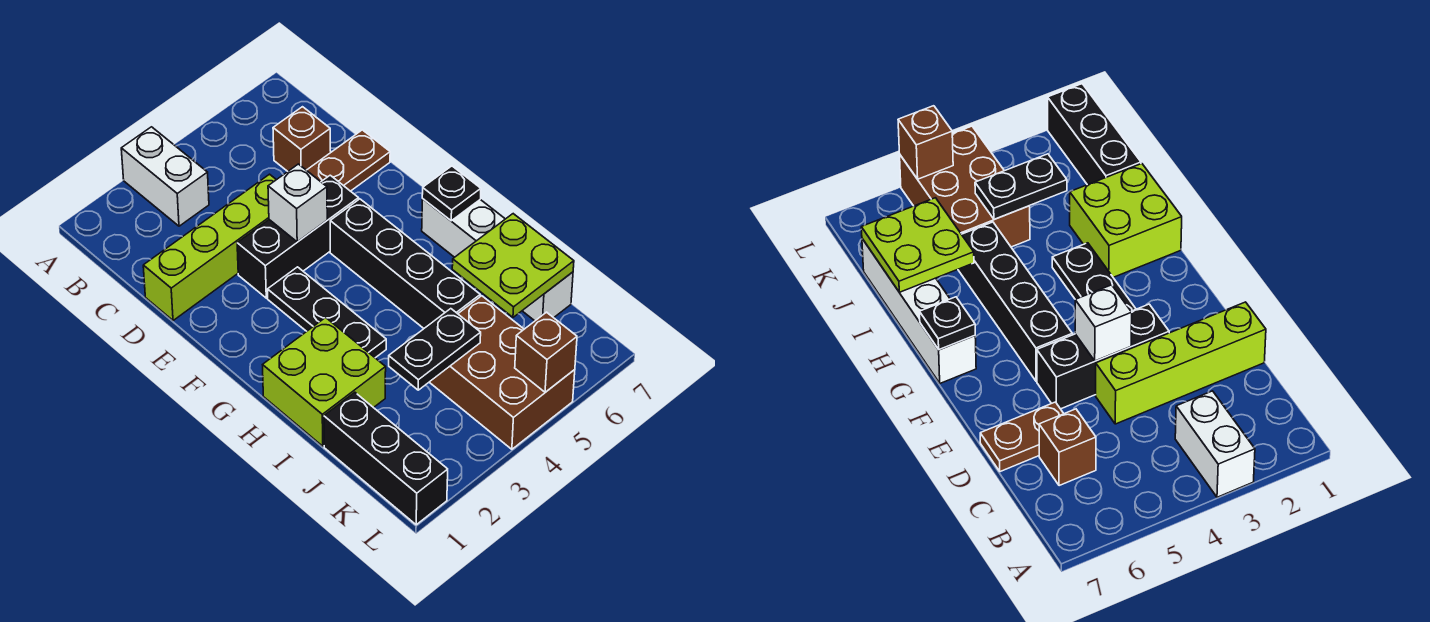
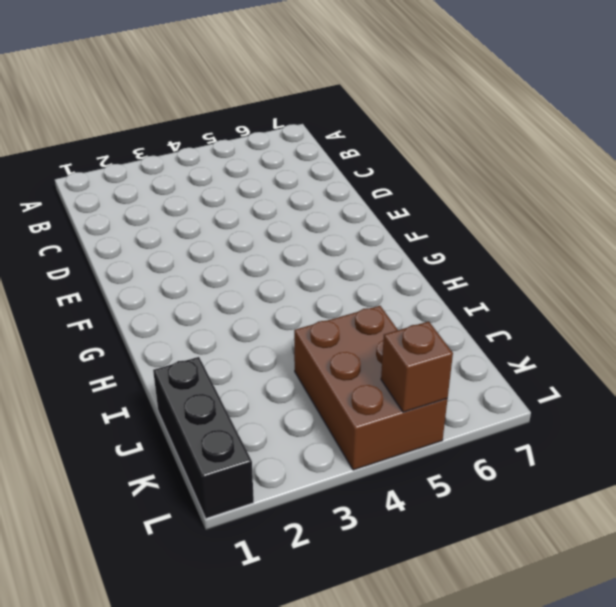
none -> white brick A3:B3 level 1
none -> brown brick C6 level 1
none -> lime brick D1:D4 level 1

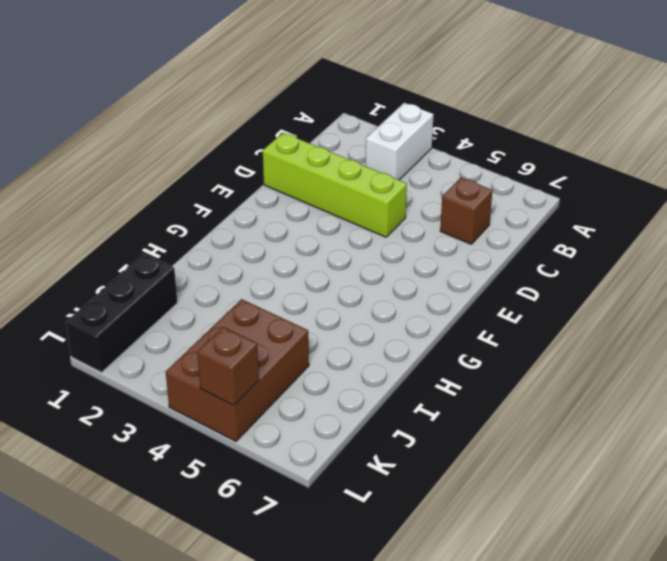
none -> brown plate D6:D7 level 1
none -> black brick E3:E5 level 1
none -> black plate F3:H3 level 1

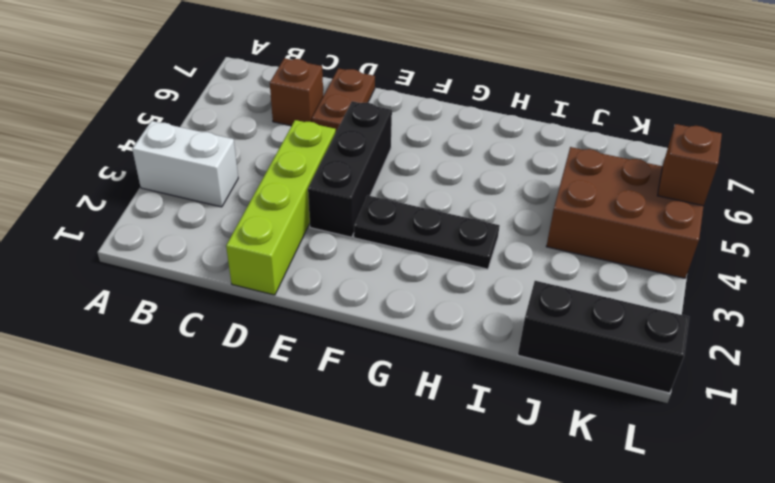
none -> black brick F5:I5 level 1
none -> white brick G7:J7 level 1
none -> lime brick H1:I2 level 1

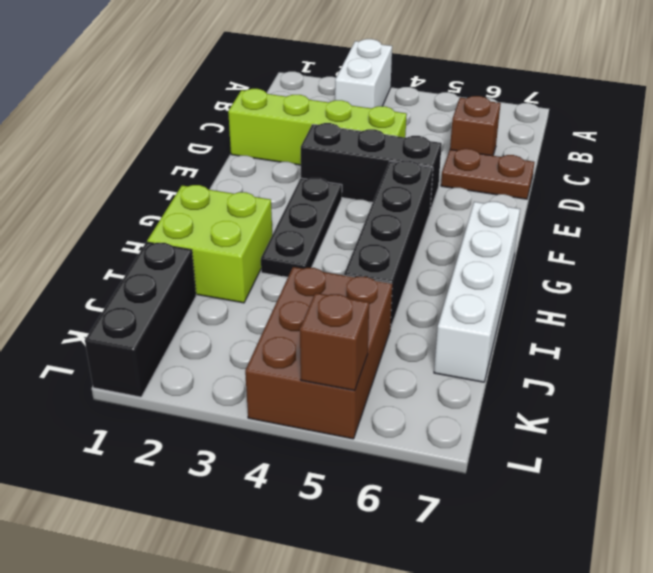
none -> white brick E4 level 2
none -> black plate G7 level 2
none -> lime plate I6:J7 level 2

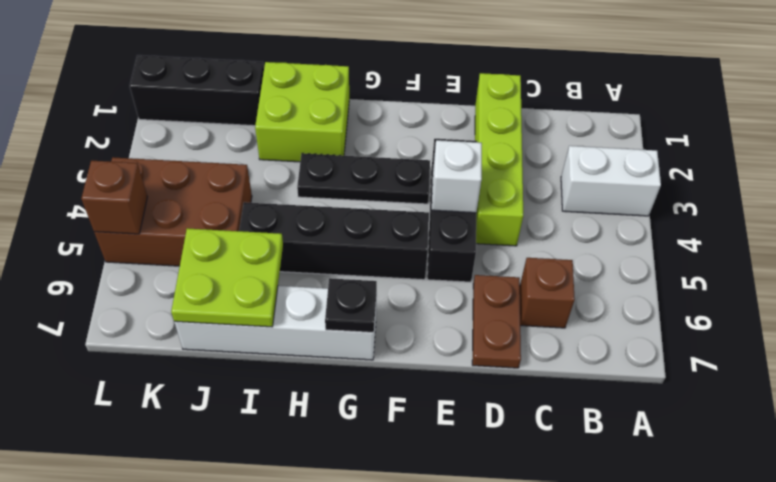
none -> black plate J3:J4 level 2

